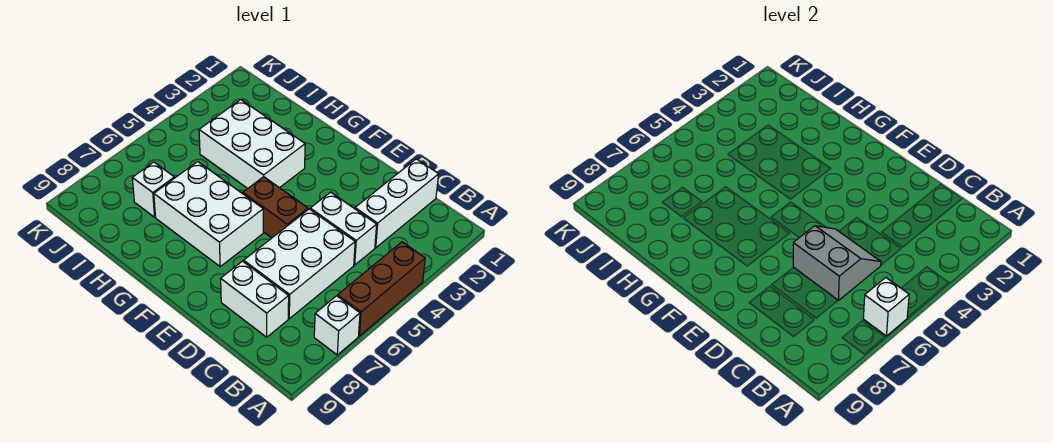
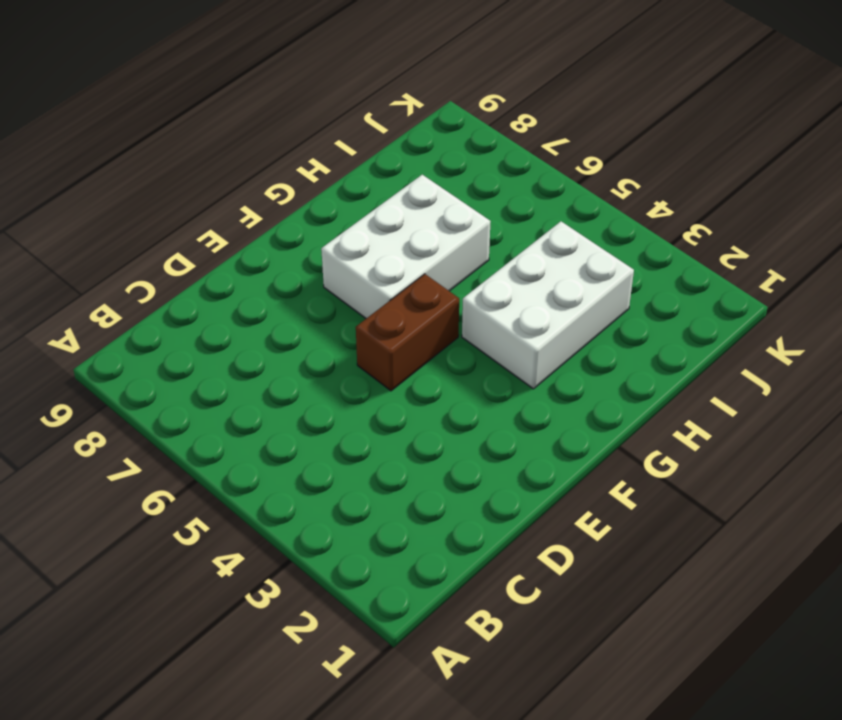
none -> brown brick A4:A6 level 1
none -> white brick A7 level 1
none -> white brick C1:C3 level 1

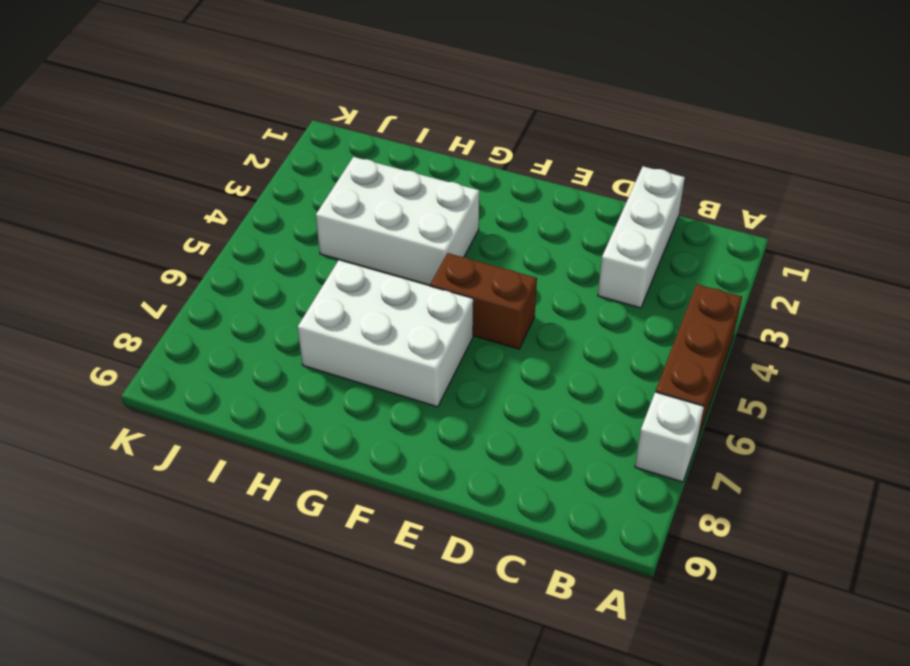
none -> white brick C4:D4 level 1
none -> white brick C5:D7 level 1
none -> white brick C8:D8 level 1

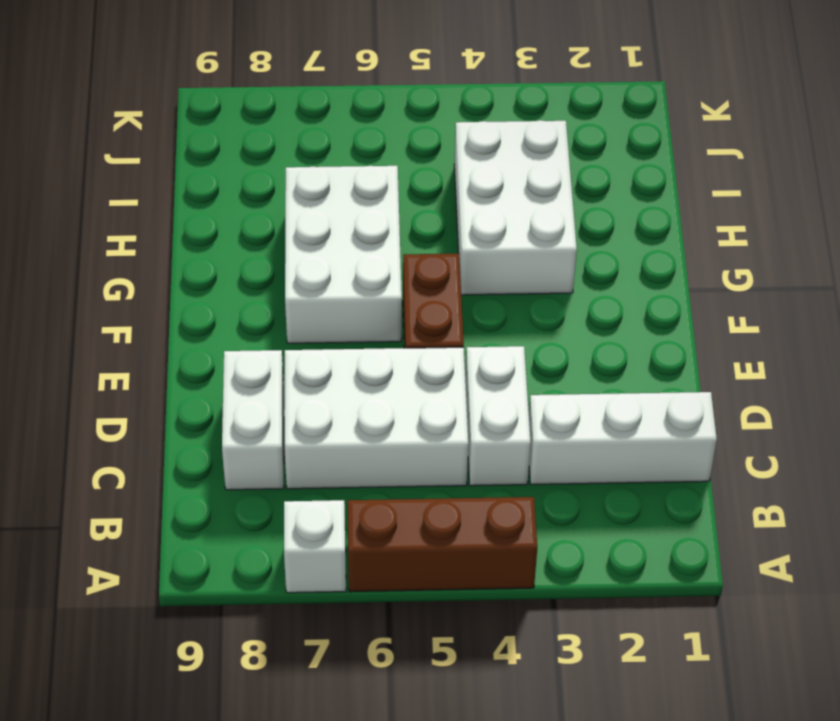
none -> white brick I7 level 1
none -> white brick A6 level 2
none -> grey slope C5:D6 level 2 top 6

